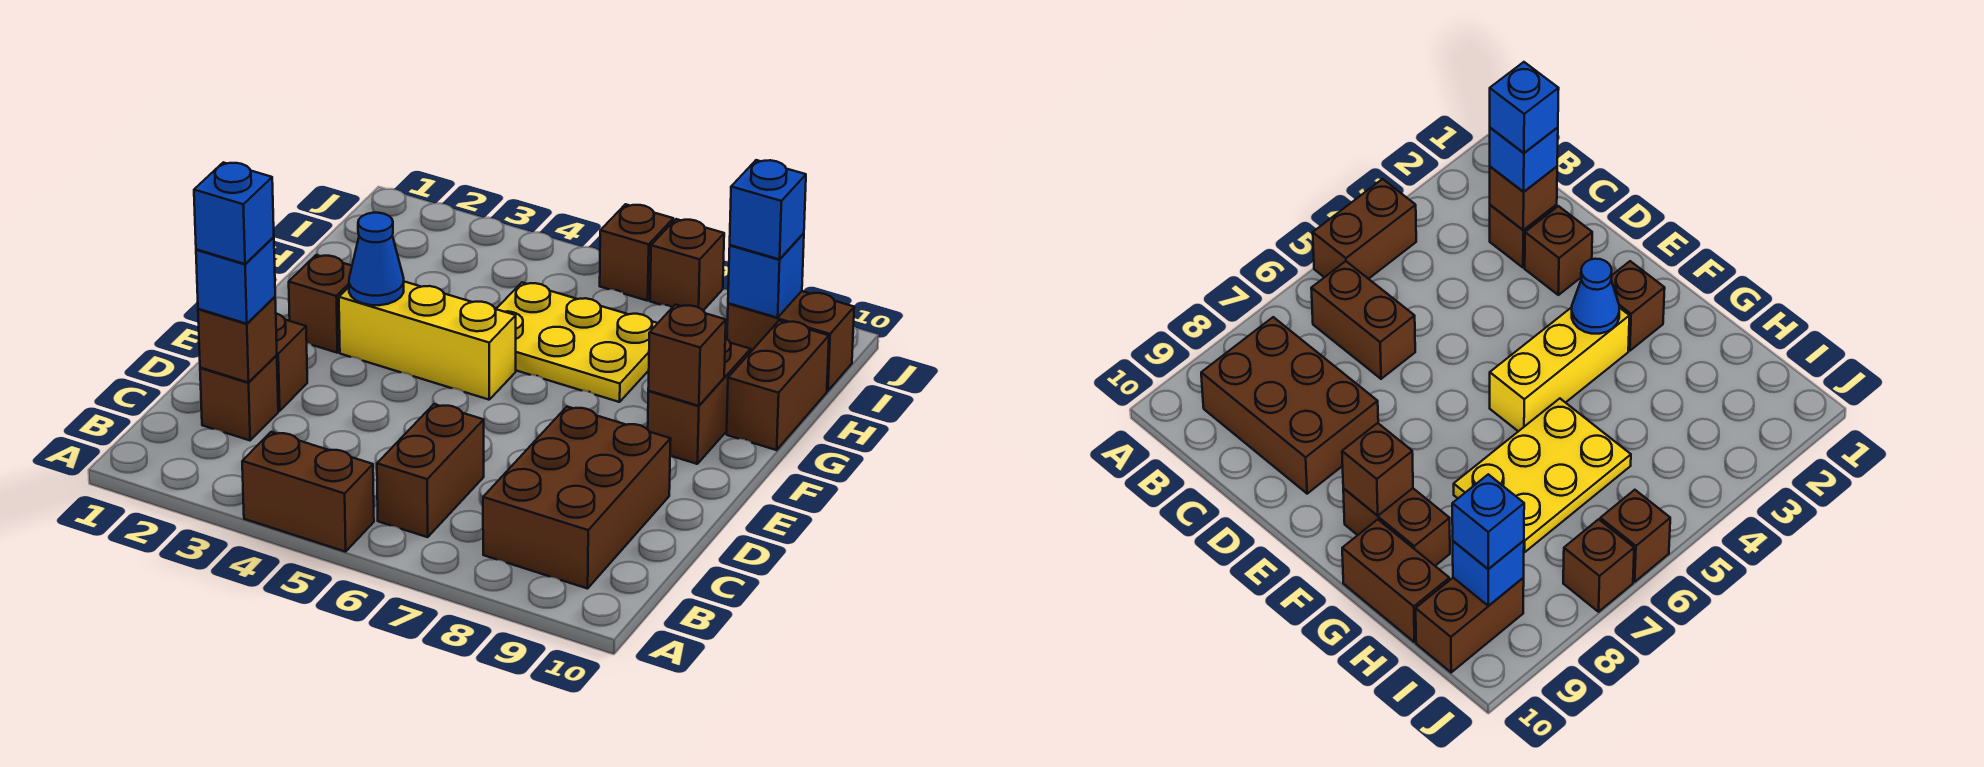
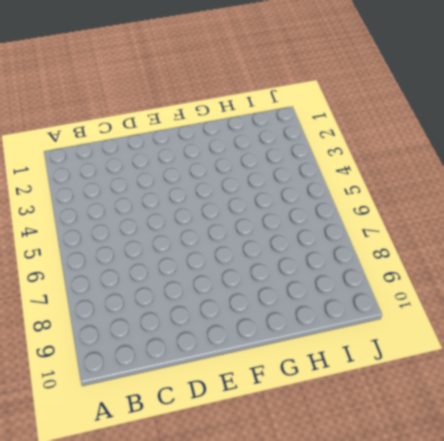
none -> brown brick A4:A5 level 1
none -> brown brick B6:C6 level 1
none -> brown brick B8:D9 level 1

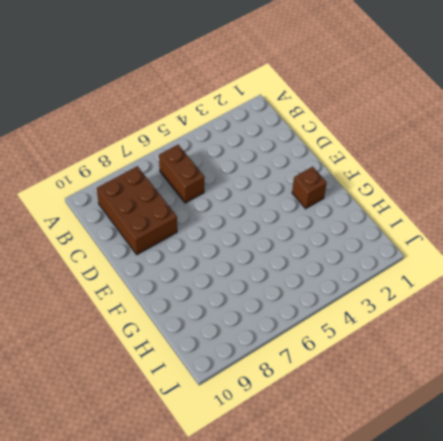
none -> brown brick A4:A5 level 1
none -> brown brick C2 level 1
none -> brown brick D2 level 1

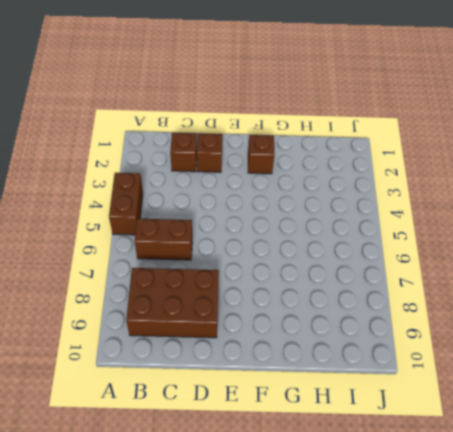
none -> yellow brick F3:F5 level 1
none -> brown brick F9:G9 level 1
none -> yellow plate G5:H7 level 1

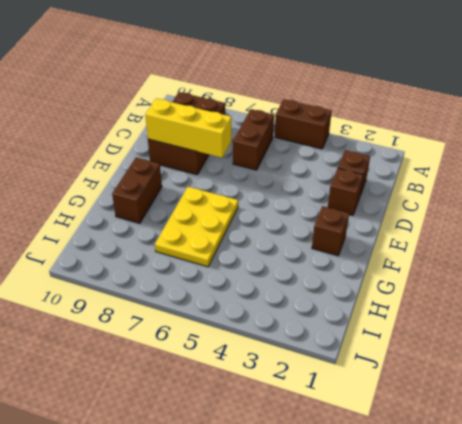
yellow brick D7:D9 level 2 -> yellow brick F3:F5 level 1
yellow plate F6:H7 level 1 -> yellow plate G5:H7 level 1
none -> brown brick G10:H10 level 1
none -> brown brick I9:I10 level 1
none -> brown brick J6 level 1

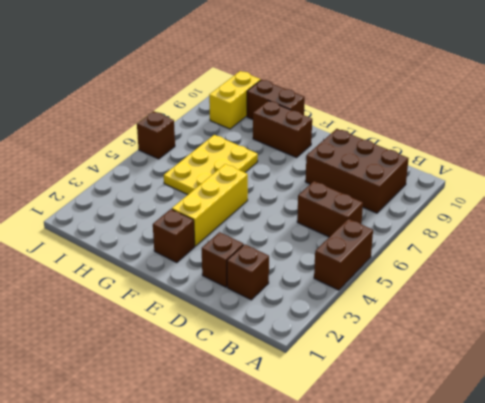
yellow brick I9:I10 level 1 -> brown brick I9:I10 level 1
none -> brown brick J7 level 1
none -> brown brick C2 level 2
none -> blue cone F3 level 2

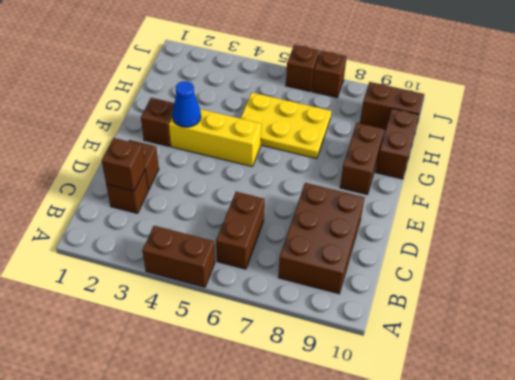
none -> brown brick F9 level 2
none -> blue brick I9 level 2
none -> blue brick C2 level 3

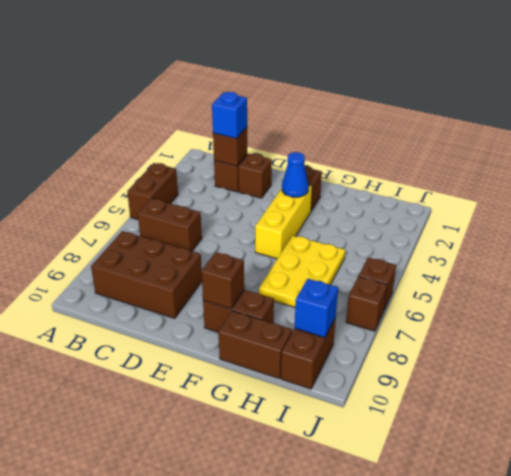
none -> blue brick I9 level 3
none -> blue brick C2 level 4

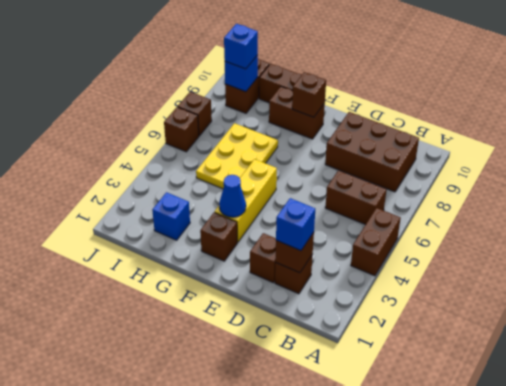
blue brick H2 level 1 -> blue brick C2 level 4

